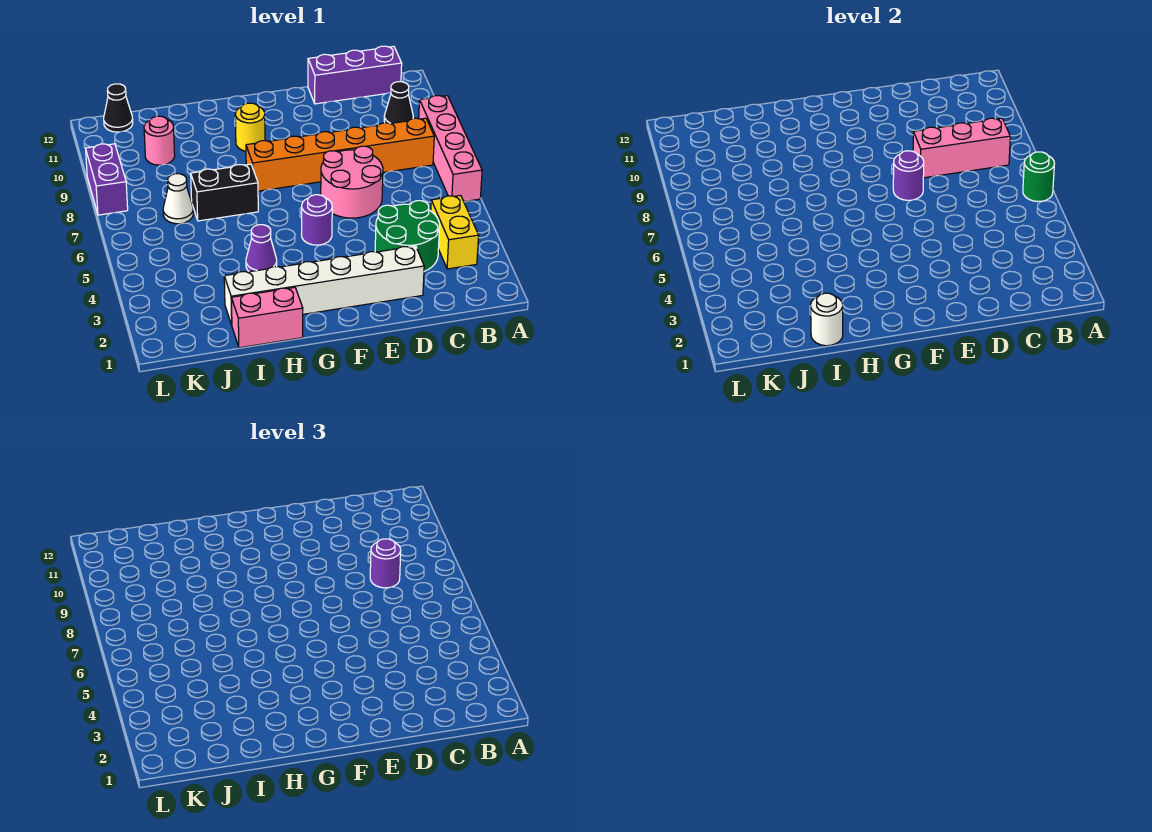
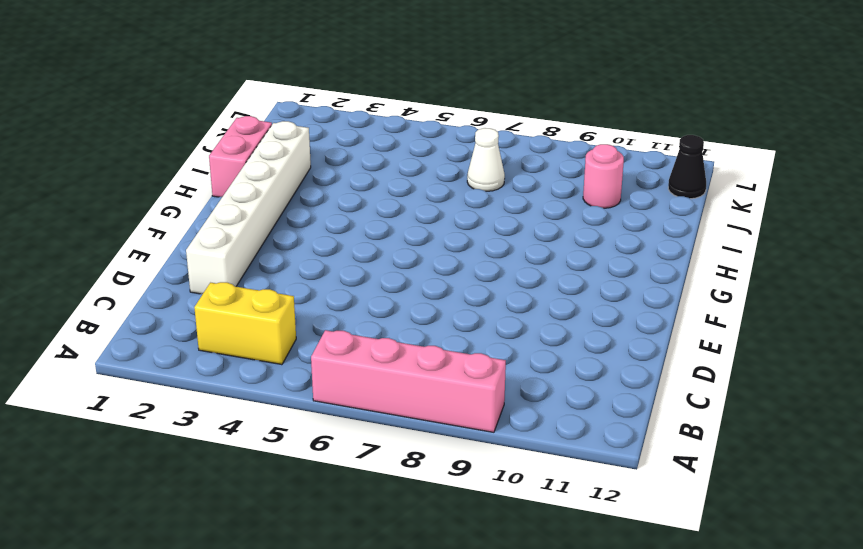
none -> orange brick B8:G8 level 1
none -> black cone B10 level 1
none -> purple brick B12:D12 level 1

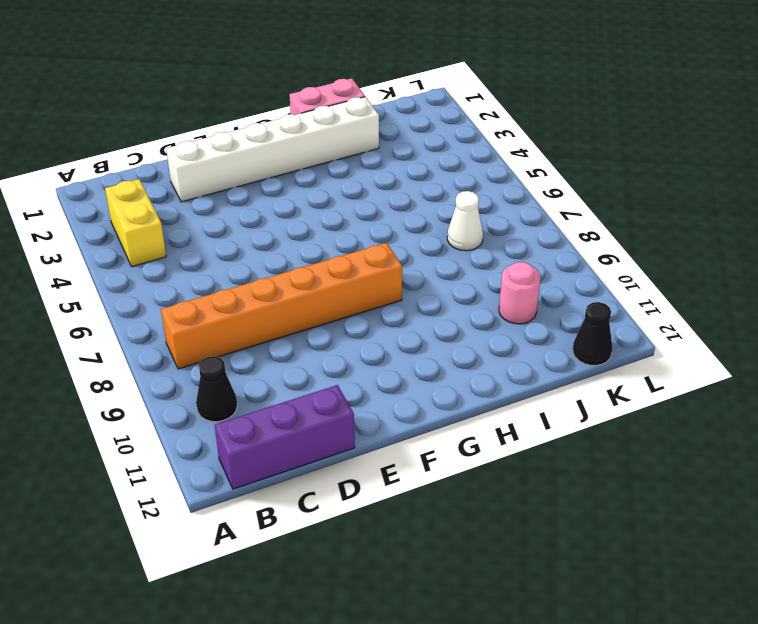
none -> pink brick A6:A9 level 1
none -> green round brick C3:D4 level 1
none -> pink round brick D6:E7 level 1

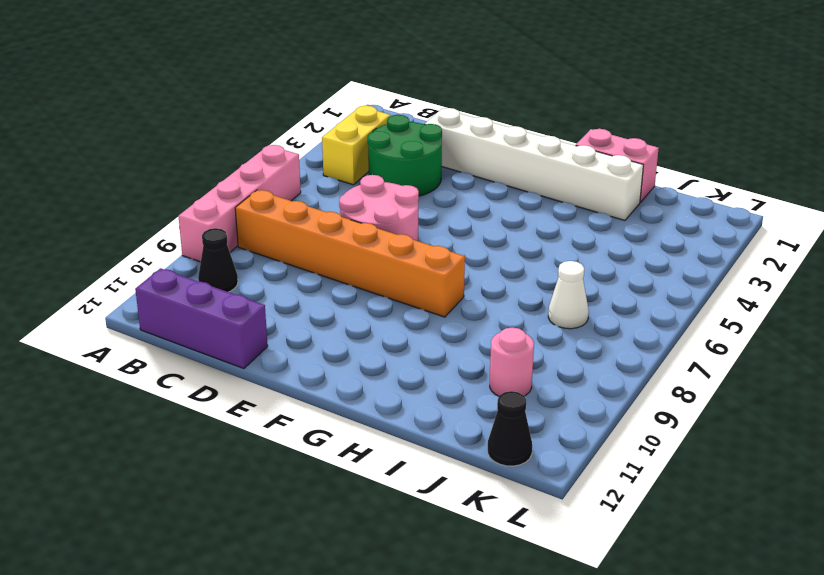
none -> purple round brick F5 level 1
none -> yellow round brick G10 level 1
none -> purple cone H4 level 1

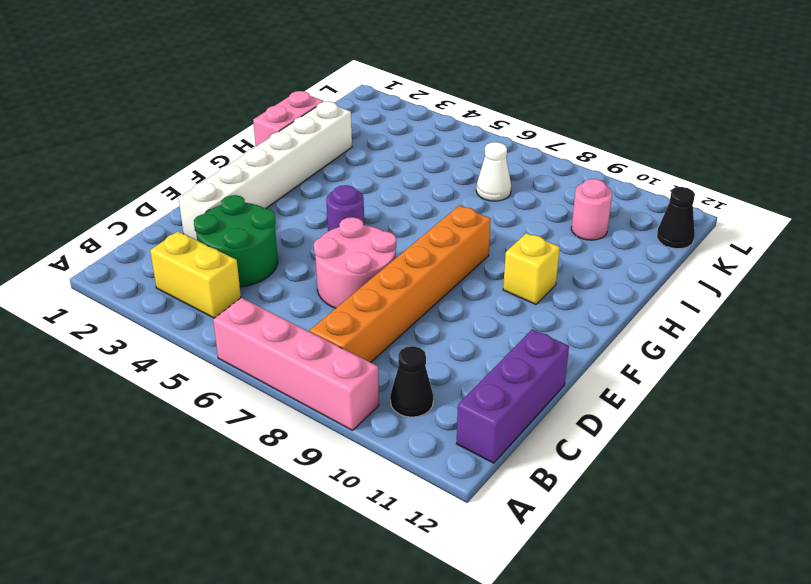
yellow brick G10 level 1 -> yellow round brick G10 level 1
none -> purple cone H4 level 1
none -> black brick H7:I7 level 1
none -> purple brick L8:L9 level 1

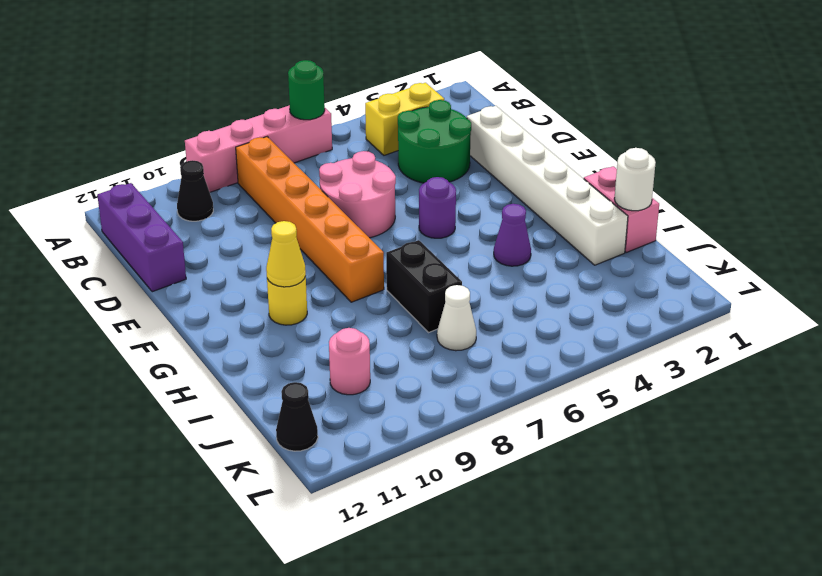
yellow cone G10 level 2 -> none
none -> purple brick L8:L9 level 1
none -> pink brick B8:D8 level 2
none -> purple round brick E7 level 2

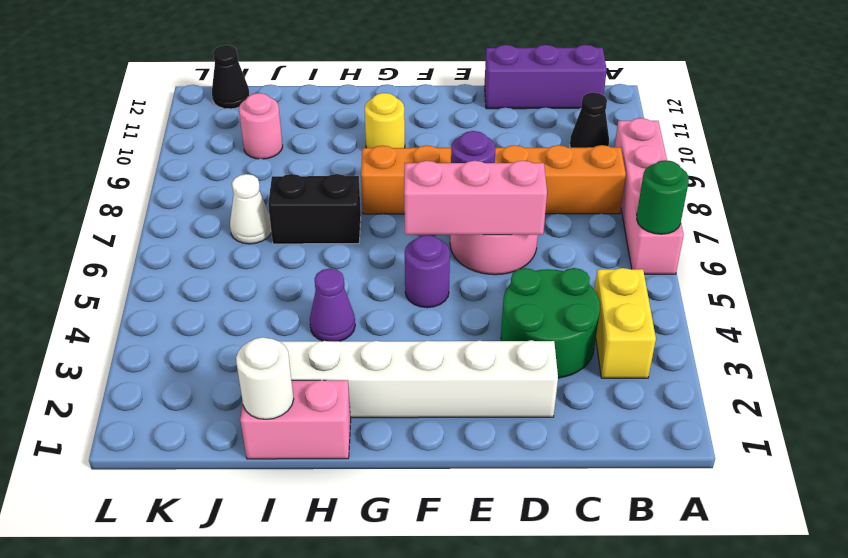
pink brick D6:F6 level 2 -> pink brick B8:D8 level 2
none -> purple brick L8:L9 level 1
none -> purple round brick C8 level 3

